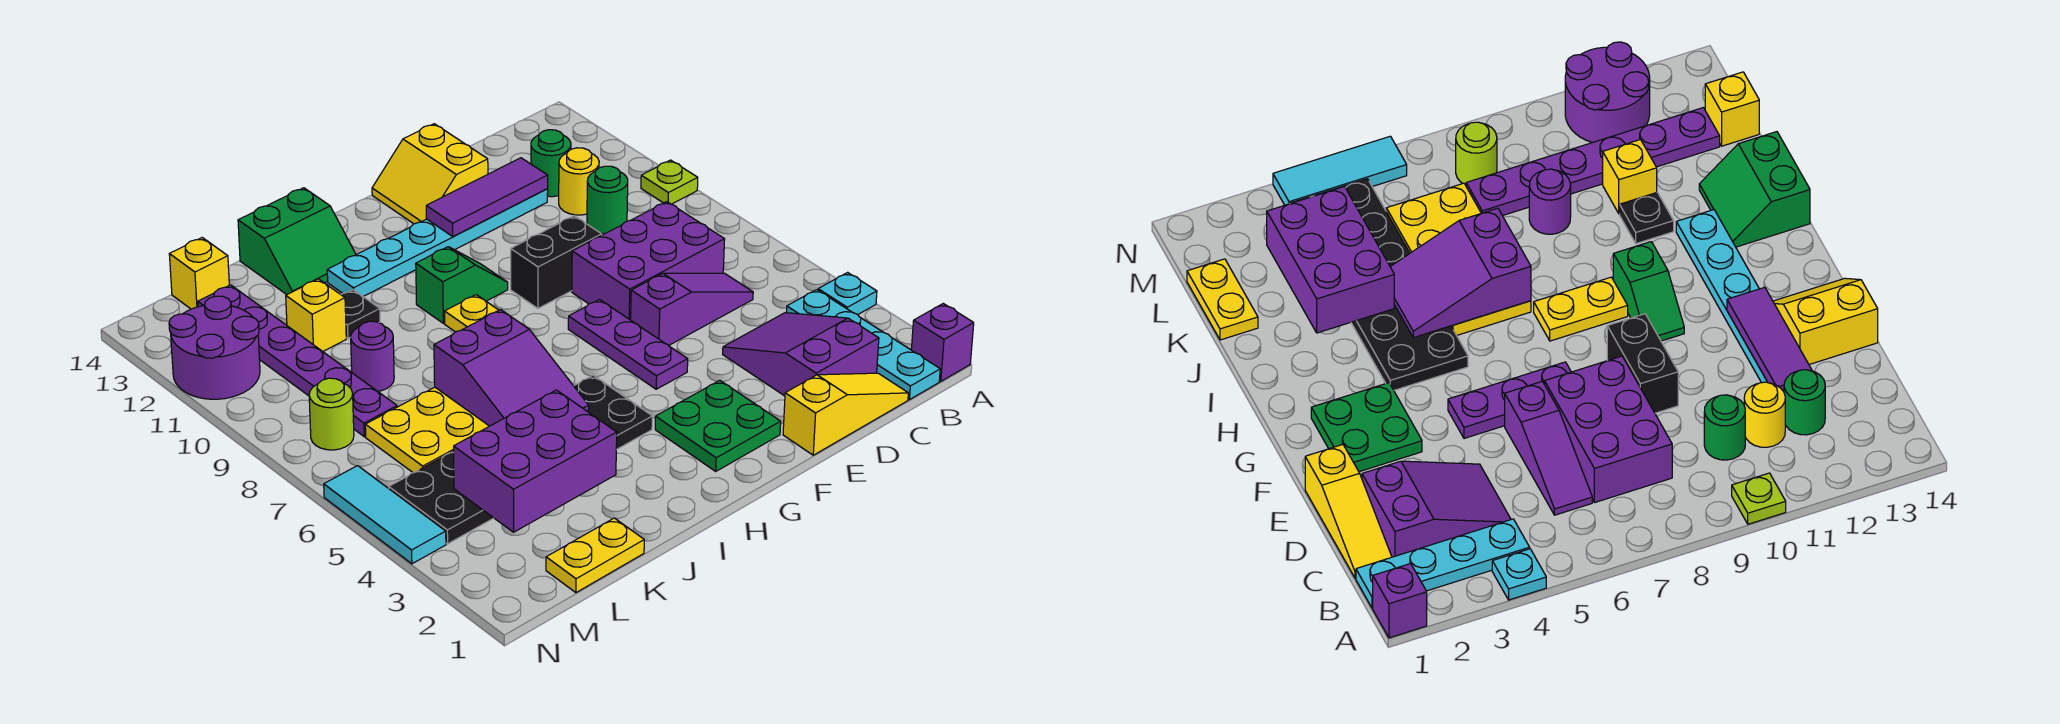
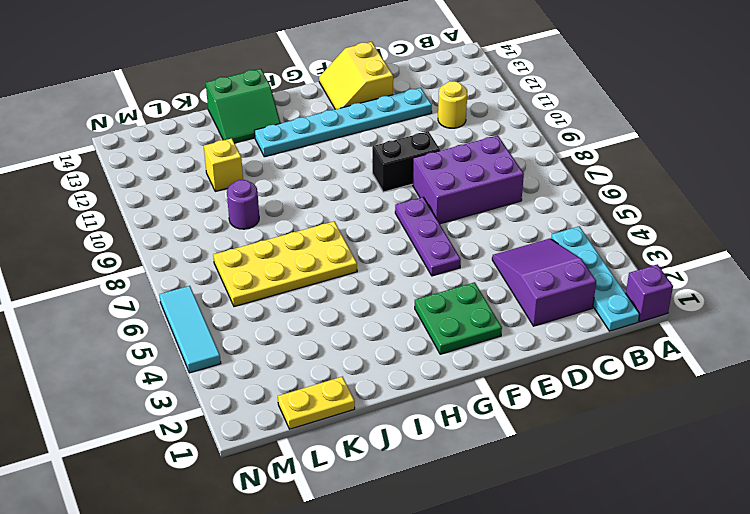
none -> cyan plate A4 level 1
none -> lime plate A10 level 1
none -> yellow slope C1:E1 level 1 top E
none -> purple slope C6:E6 level 1 top E

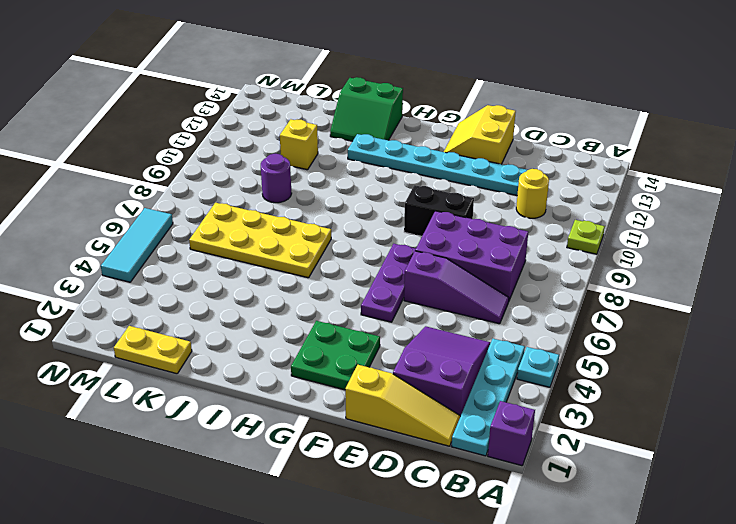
none -> green round brick C10 level 1
none -> green round brick C12 level 1
none -> green slope G10:H10 level 1 top H
none -> black plate H4:M5 level 1

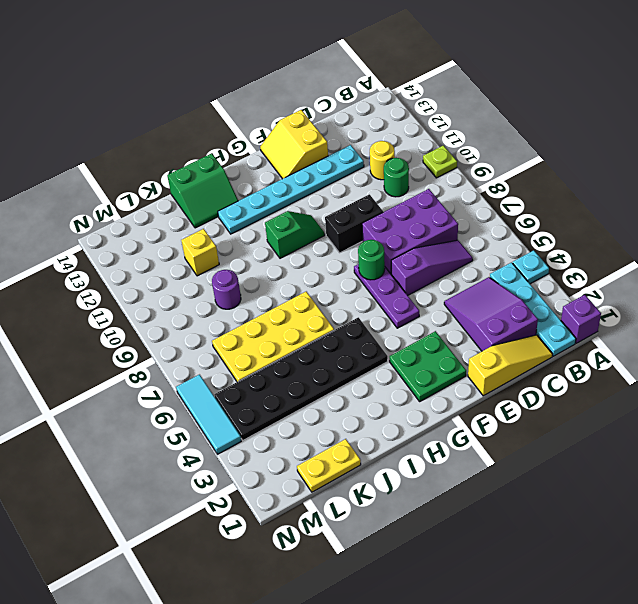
green round brick F7 level 2 -> green round brick C12 level 1
none -> yellow plate H8:H9 level 1
none -> black plate J11 level 1
none -> purple plate L8:L13 level 1
none -> yellow brick L14 level 1

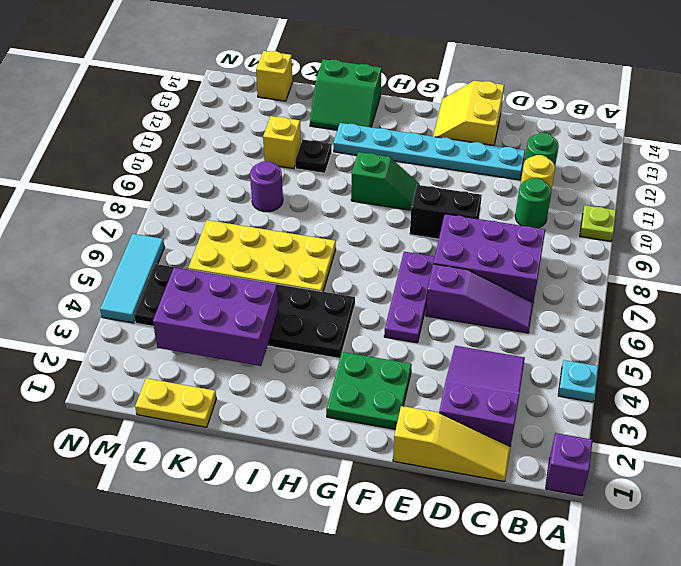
none -> cyan plate B1:B4 level 1
none -> yellow plate H8:H9 level 1
none -> purple plate L8:L13 level 1
none -> lime round brick M8 level 1

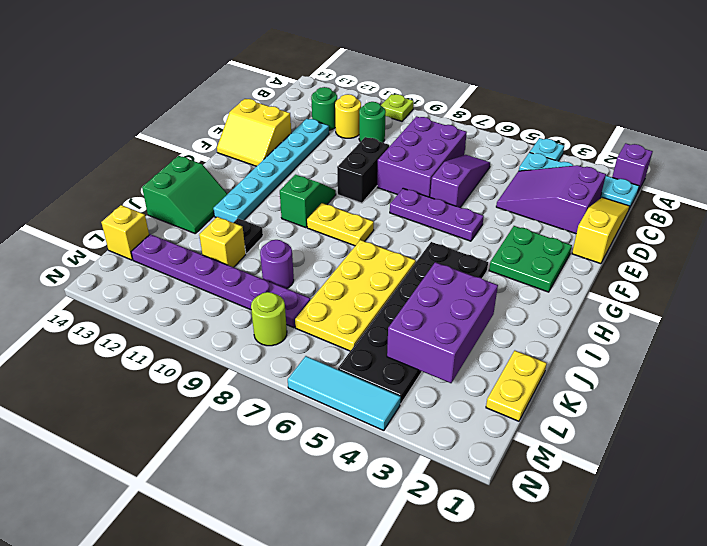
none -> purple round brick M11:N12 level 1
none -> purple tile D12:F12 level 2
none -> purple slope I5:J7 level 2 top 7

